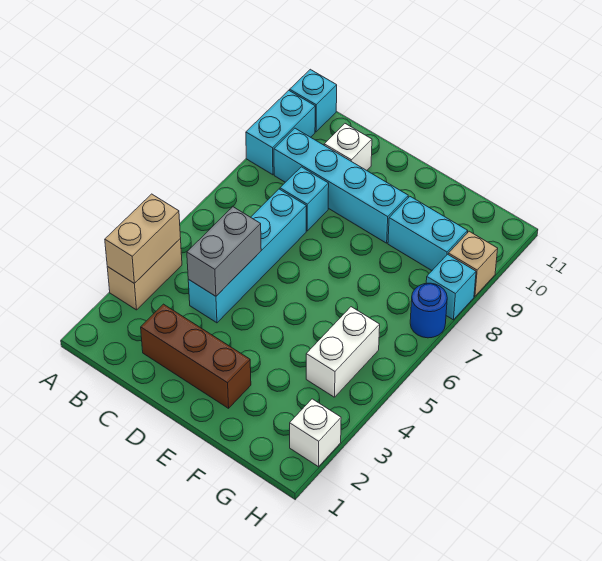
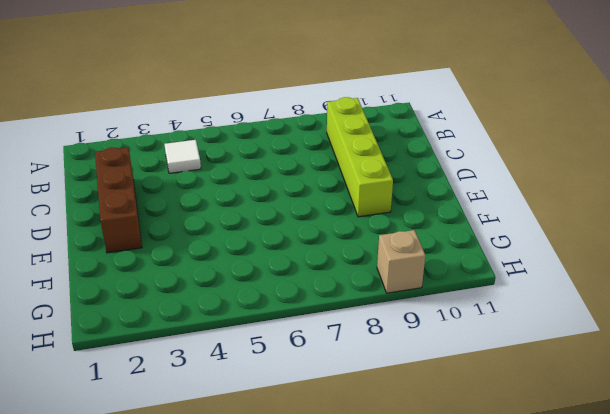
white tile B4 level 1 -> none
lime brick B9:E9 level 1 -> cyan brick B9:E9 level 1
none -> tan brick A3:A4 level 1
none -> cyan brick A9:A10 level 1
none -> cyan brick A11 level 1

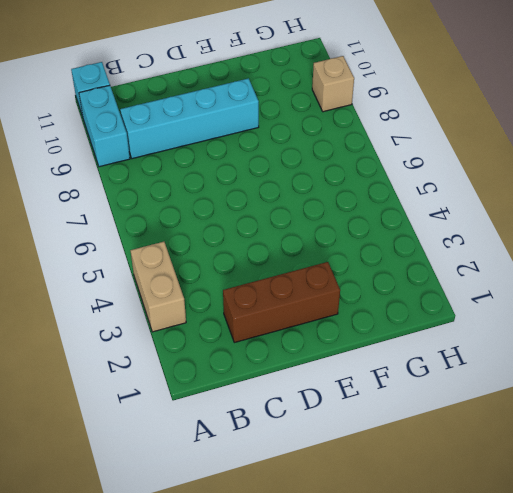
none -> cyan brick C4:C7 level 1
none -> cyan brick C8 level 1
none -> white brick C10 level 1

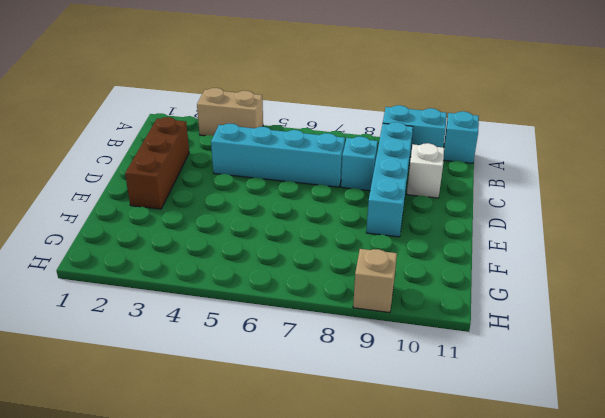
none -> cyan brick F9:G9 level 1
none -> white brick G4:G5 level 1
none -> white brick H2 level 1

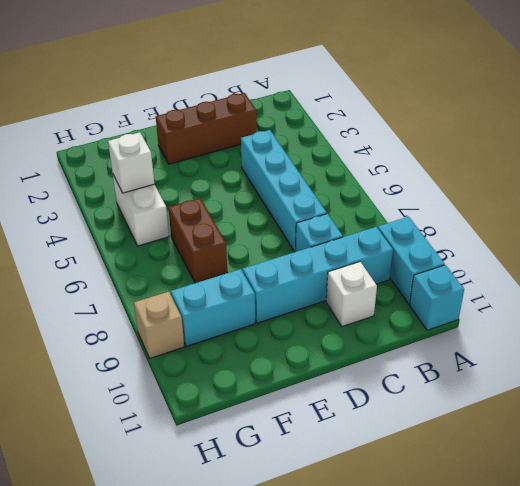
brown brick F6:F7 level 1 -> none
white brick G4 level 2 -> white brick H2 level 1
none -> tan brick A3:A4 level 1
none -> blue round brick H7 level 1
none -> cyan brick H8 level 1

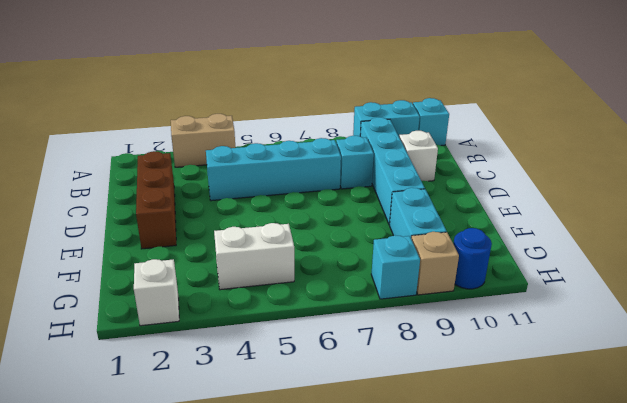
blue round brick H10 level 1 -> blue round brick H7 level 1
none -> tan brick A3:A4 level 2
none -> grey brick C4:C5 level 2

